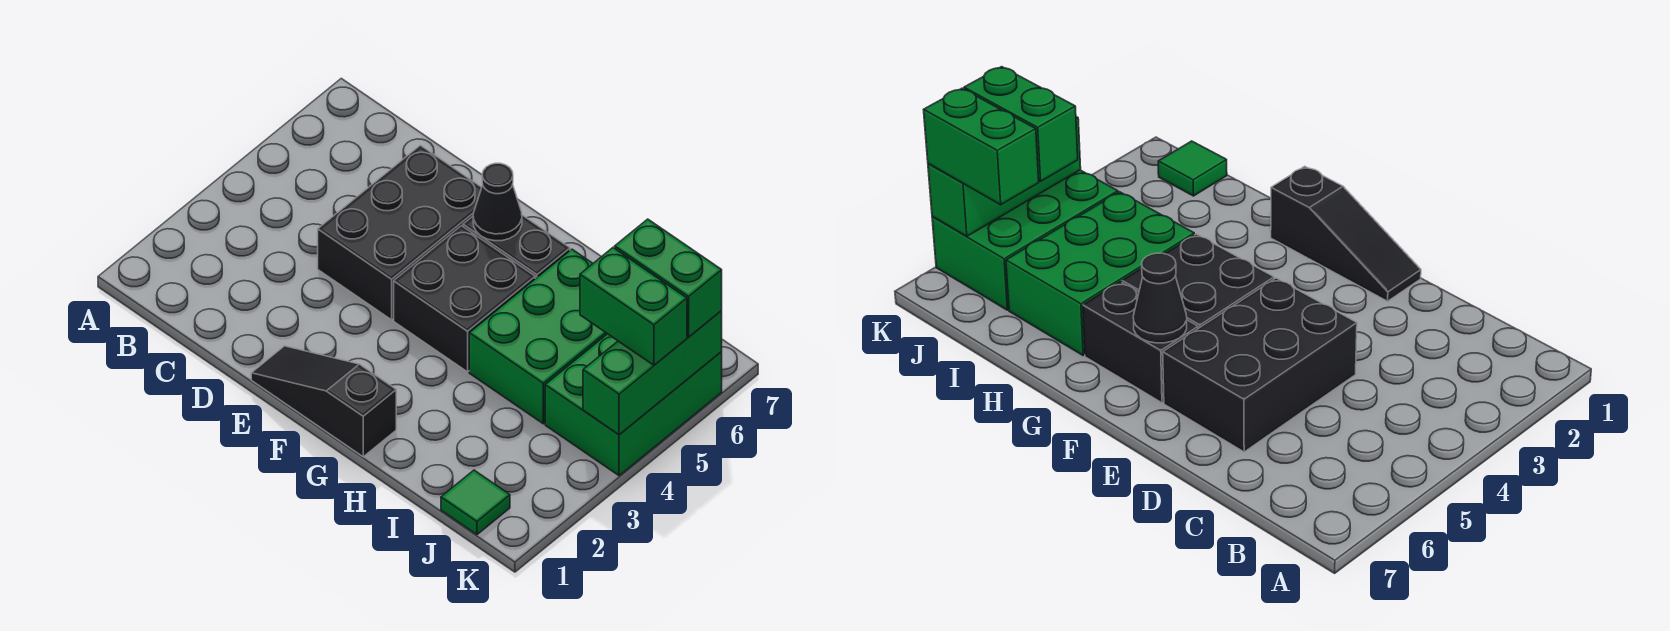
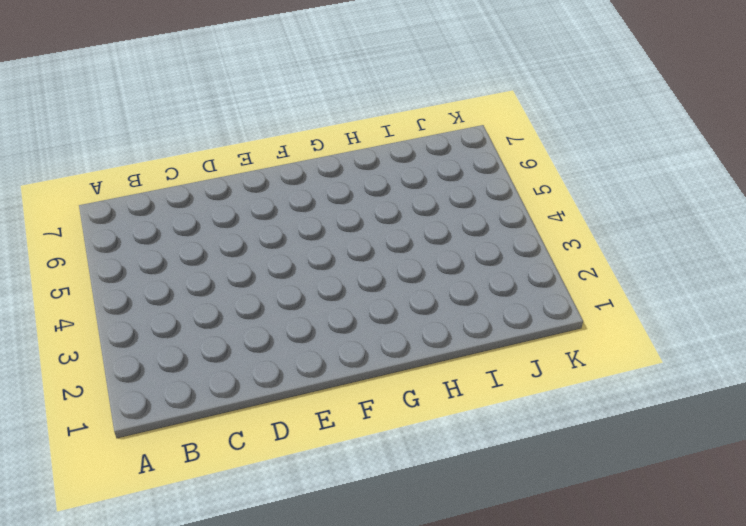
none -> black brick D4:E6 level 1
none -> black slope E1:G1 level 1 top G

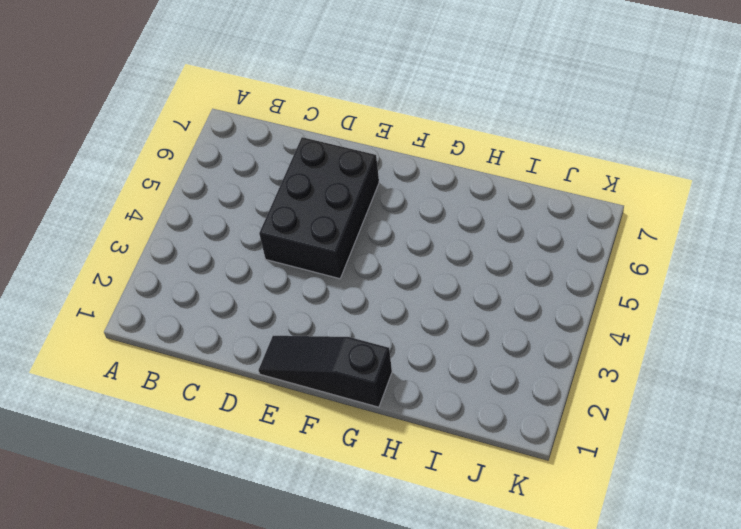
none -> black brick F4:G5 level 1
none -> black brick F6:G6 level 1

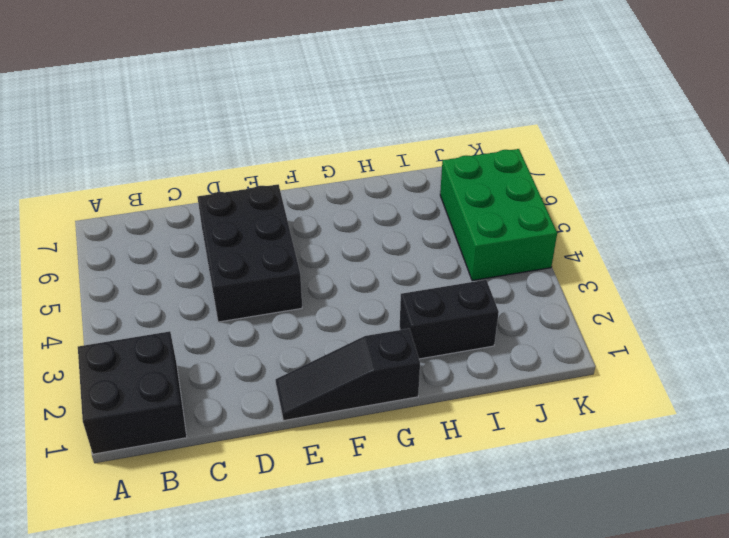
black brick A1:B2 level 1 -> black brick F4:G5 level 1
black brick H2:I2 level 1 -> black brick F6:G6 level 1
none -> green brick H4:I6 level 1
none -> green tile J1 level 1

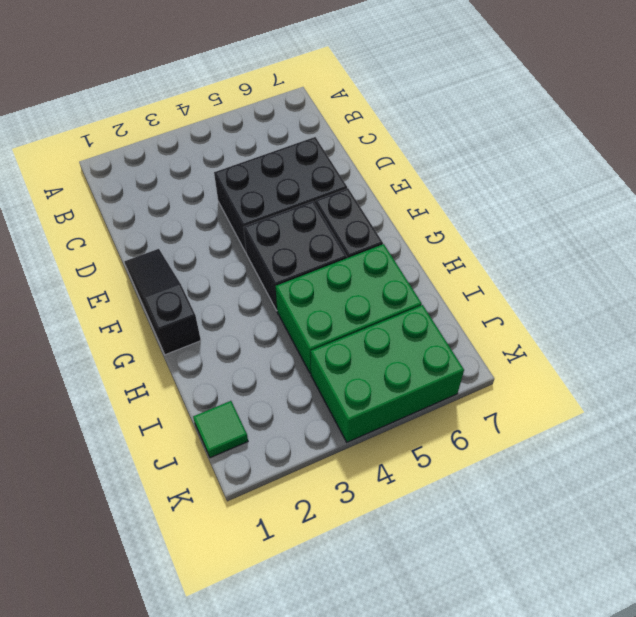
none -> black cone F6 level 2
none -> green brick K4:K6 level 2

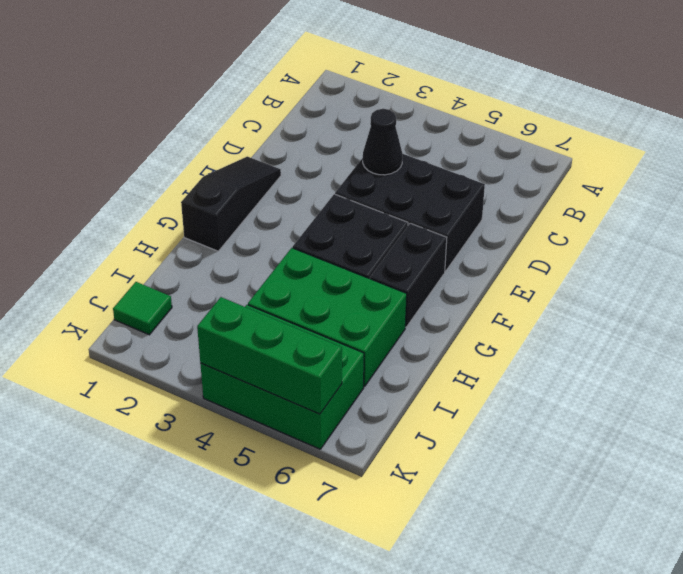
black cone D4 level 2 -> black cone F6 level 2
none -> green brick J5:K5 level 3
none -> green brick J6:K6 level 3

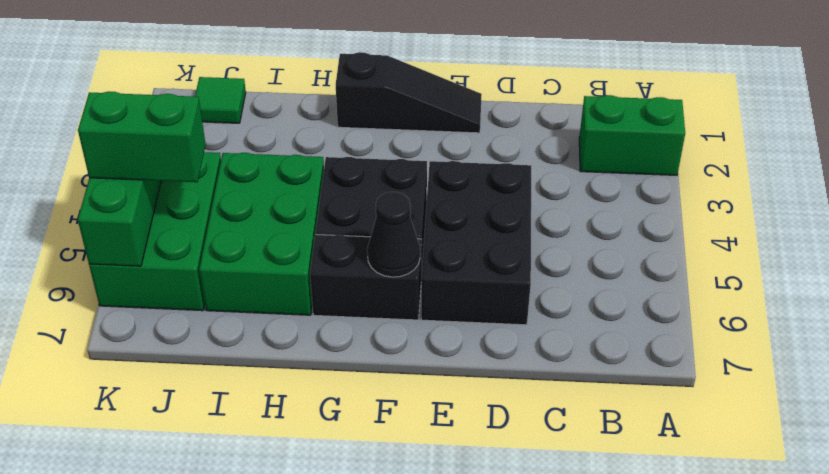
green brick A2:B2 level 1 -> green brick J6:K6 level 3

